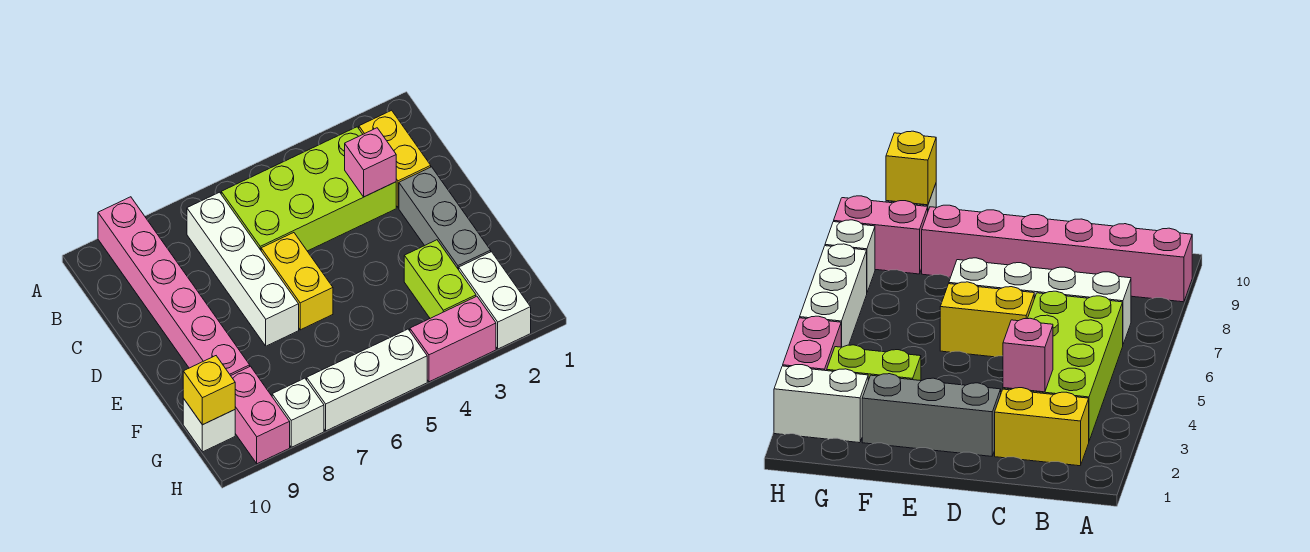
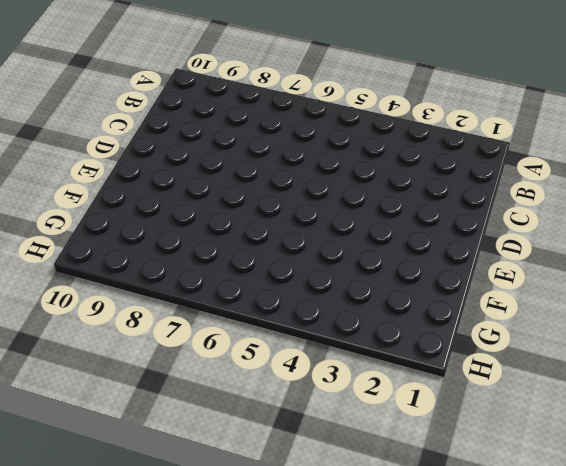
none -> pink brick A9:F9 level 1
none -> yellow brick B2:C2 level 1
none -> lime brick B3:C6 level 1

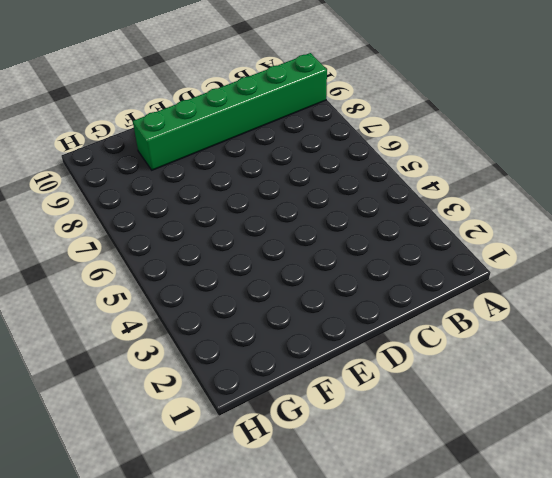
green brick A9:F9 level 1 -> pink brick A9:F9 level 1
none -> yellow brick B2:C2 level 1
none -> lime brick B3:C6 level 1
none -> white brick B7:E7 level 1

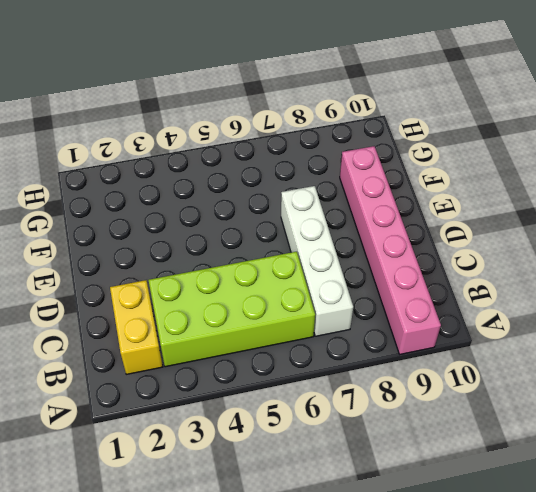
none -> grey brick D2:F2 level 1
none -> yellow brick D6:E6 level 1
none -> lime brick F3:G3 level 1

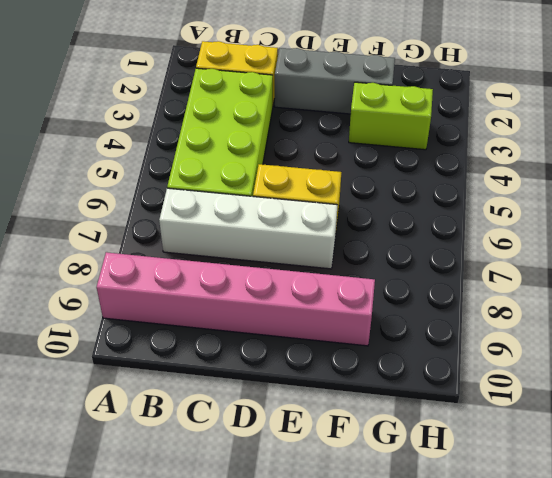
none -> white brick G2:H2 level 1
none -> pink brick G9:H9 level 1
none -> white brick G10 level 1

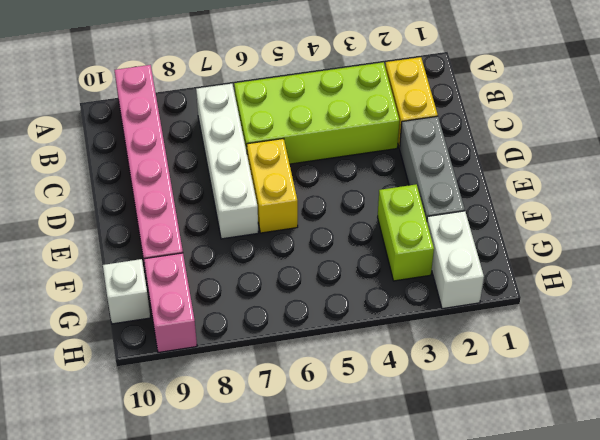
none -> pink brick H3:H4 level 1
none -> white brick H5:H7 level 1
none -> white brick H8 level 1

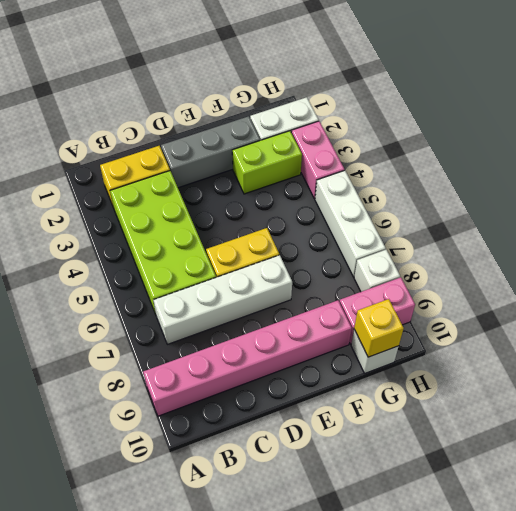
none -> pink brick C3 level 2

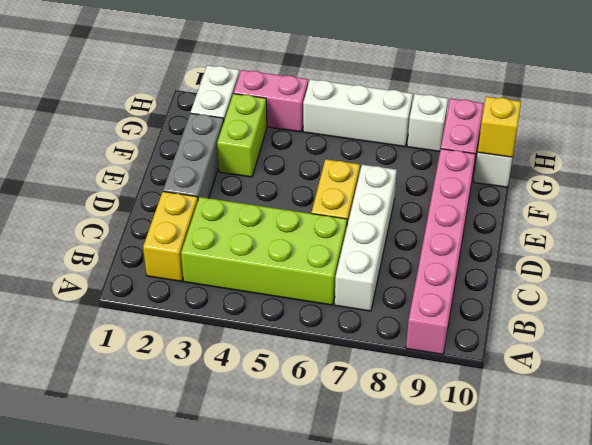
none -> pink brick C3 level 2

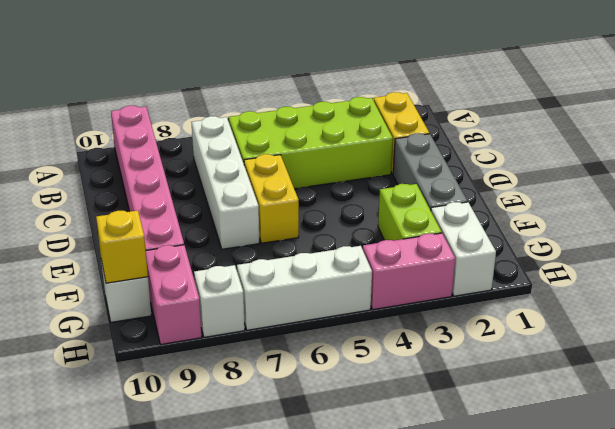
none -> pink brick C3 level 2

